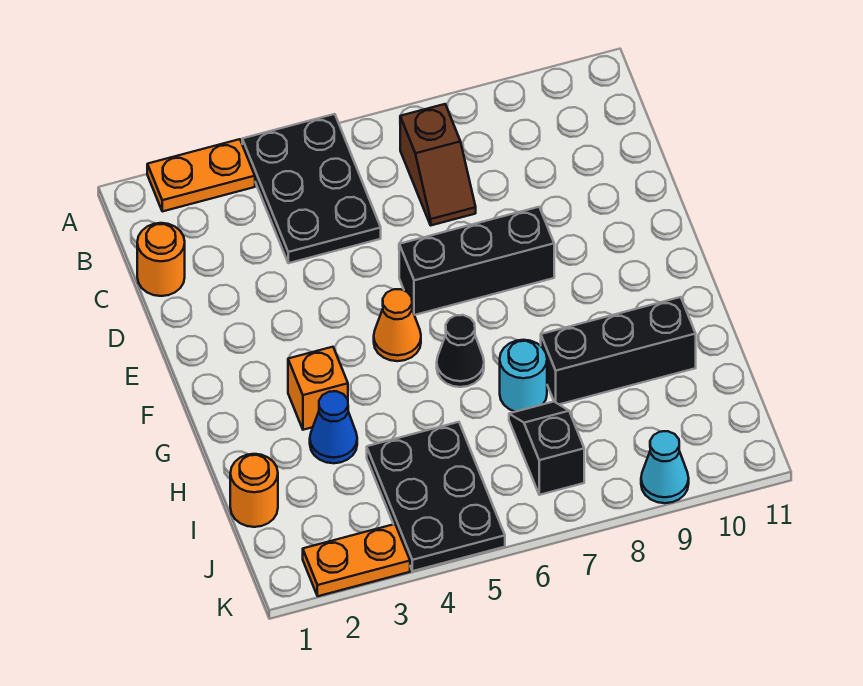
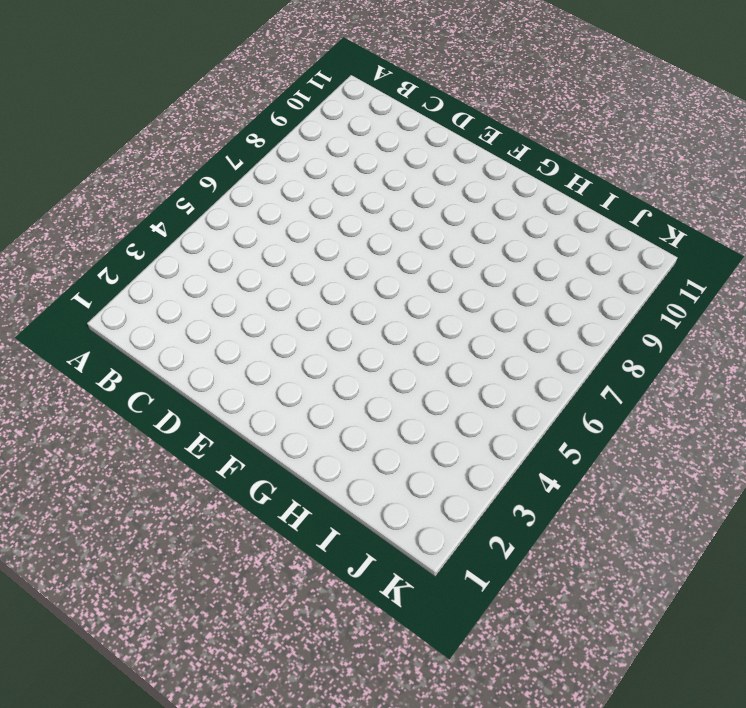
none -> orange plate A2:A3 level 1
none -> black plate A4:C5 level 1
none -> brown slope B7:C7 level 1 top B

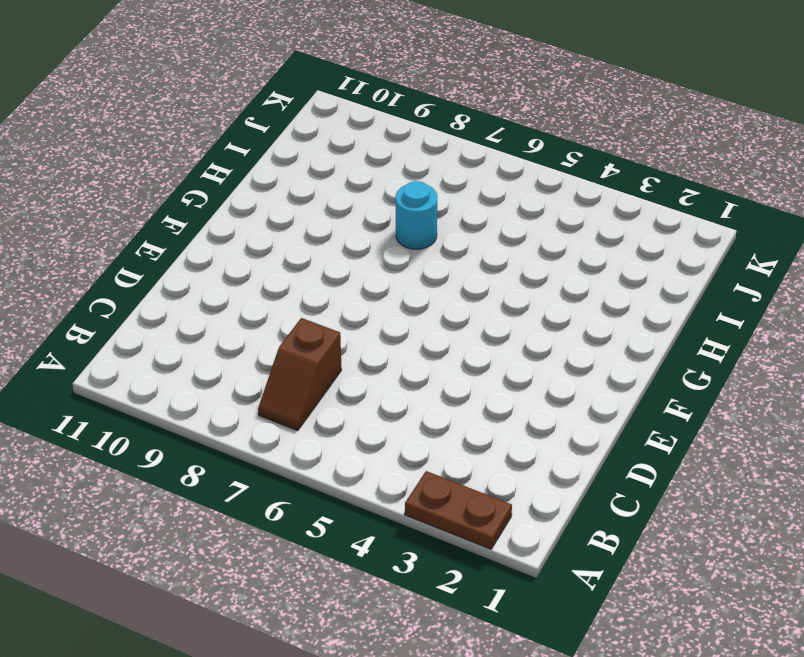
brown plate A2:A3 level 1 -> orange plate A2:A3 level 1
brown slope B7:C7 level 1 top C -> brown slope B7:C7 level 1 top B
none -> black plate A4:C5 level 1
none -> orange round brick C1 level 1
none -> black brick E6:E8 level 1

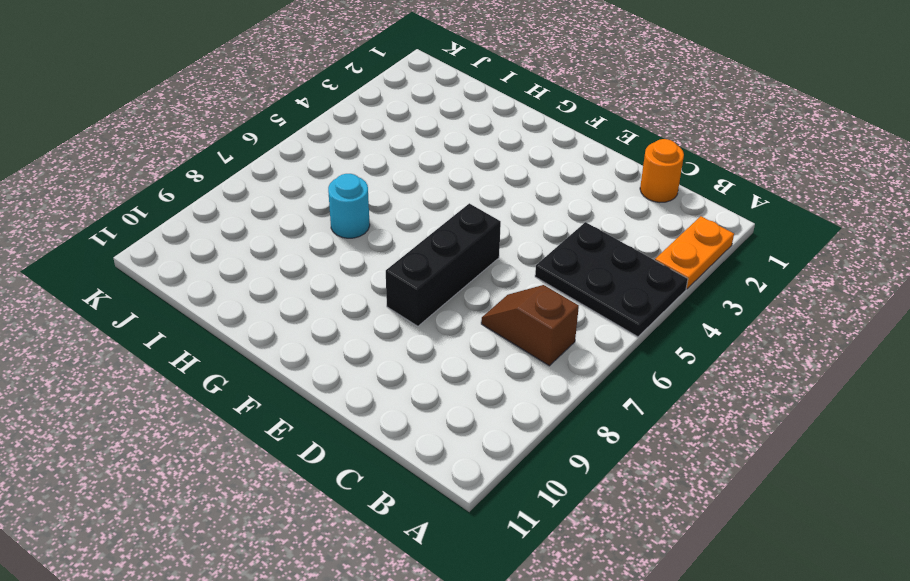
none -> orange cone F5 level 1
none -> orange brick G3 level 1
none -> black cone G6 level 1

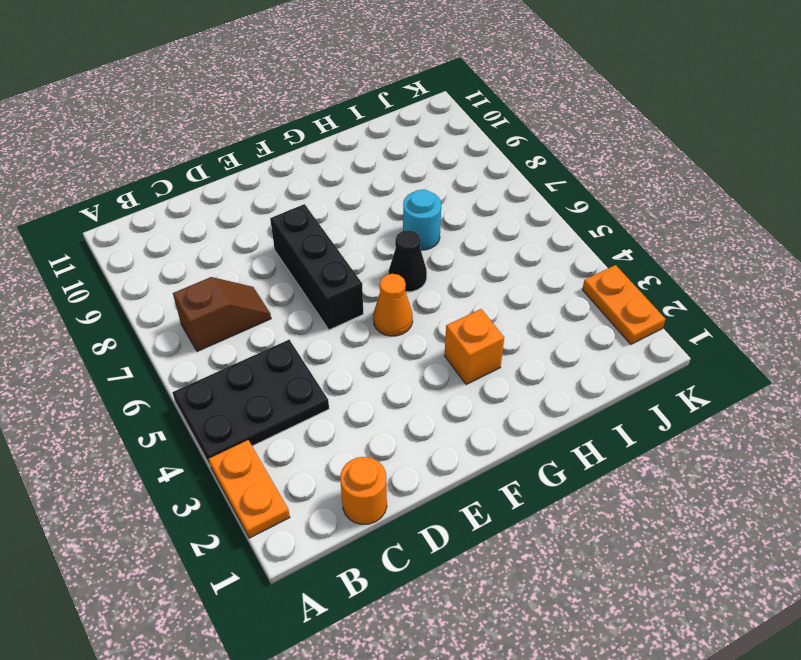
none -> blue cone H3 level 1
none -> black brick H8:H10 level 1
none -> orange round brick I1 level 1

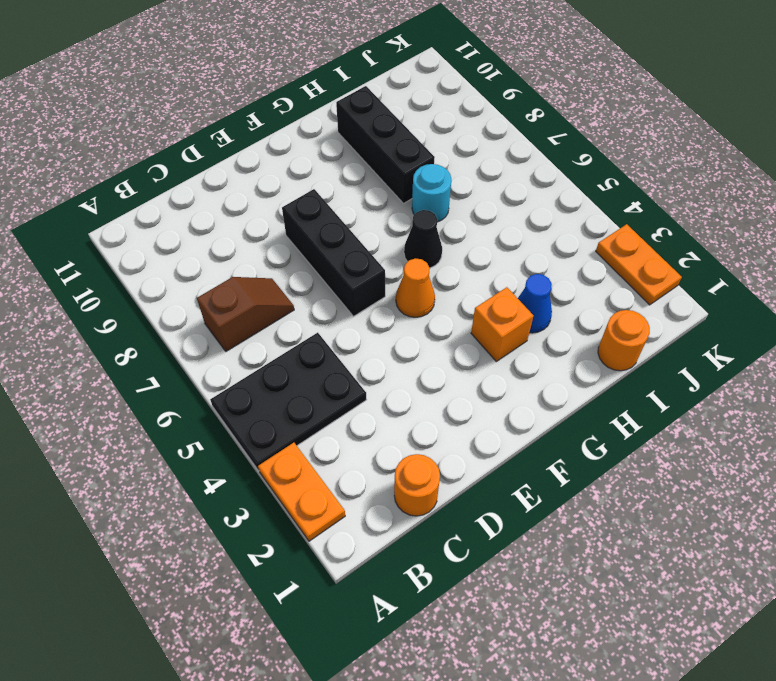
none -> black plate I4:K5 level 1
none -> black slope I7:J7 level 1 top J
none -> cyan cone K9 level 1

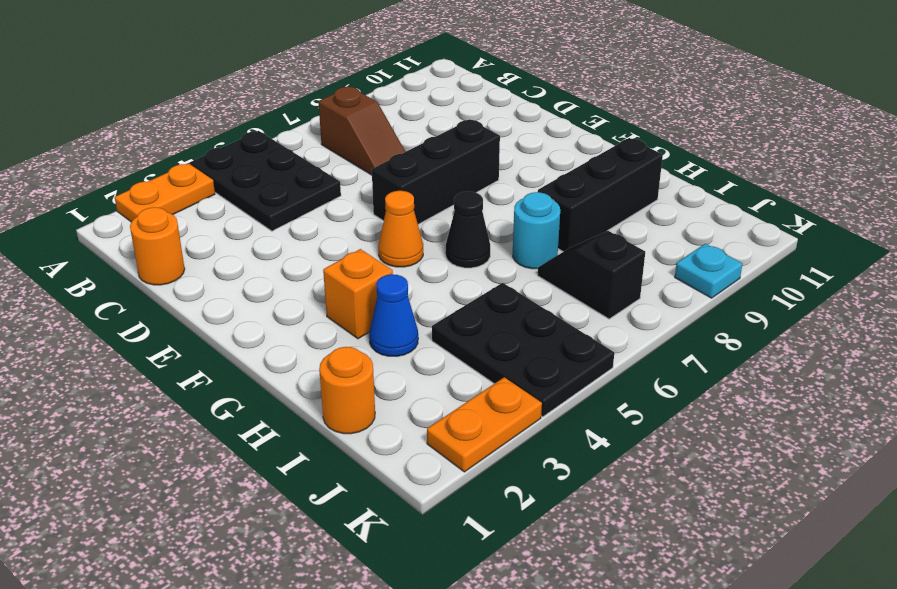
cyan plate K9 level 1 -> cyan cone K9 level 1

